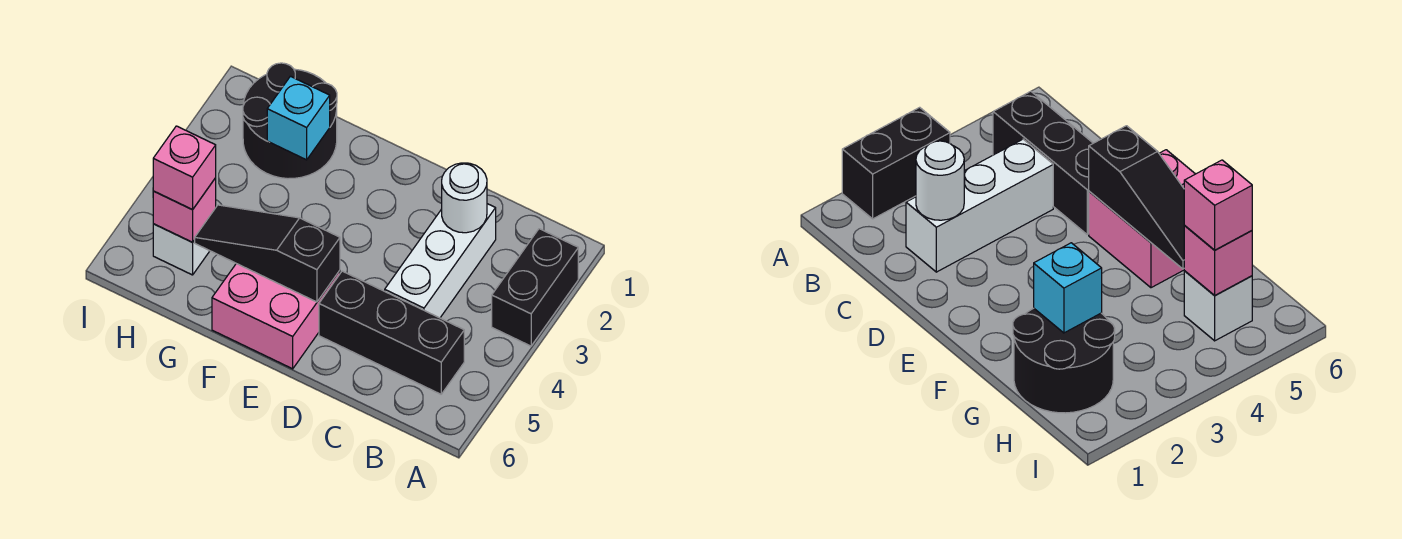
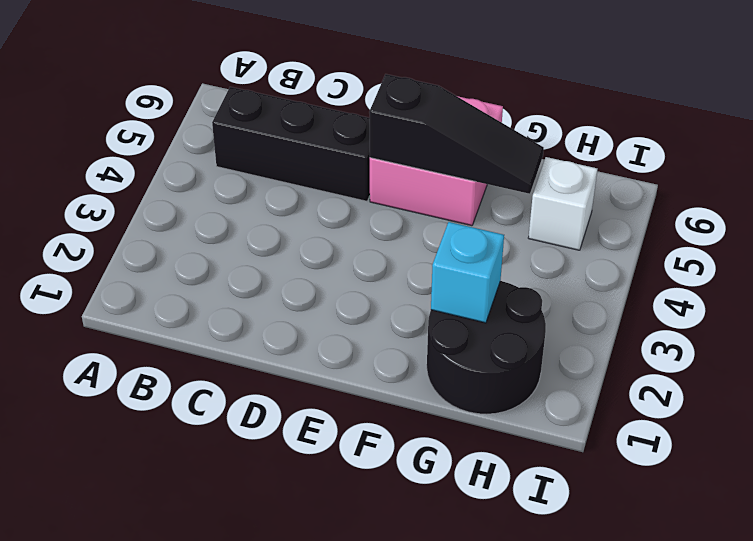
none -> black brick A2:A3 level 1
none -> white brick C2:C4 level 1

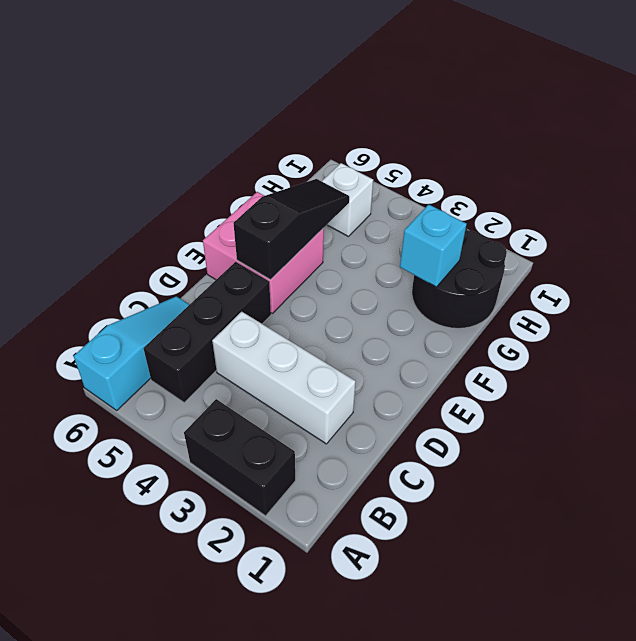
cyan slope A6:C6 level 1 top A -> none
none -> white round brick C2 level 2
none -> pink brick H5 level 2

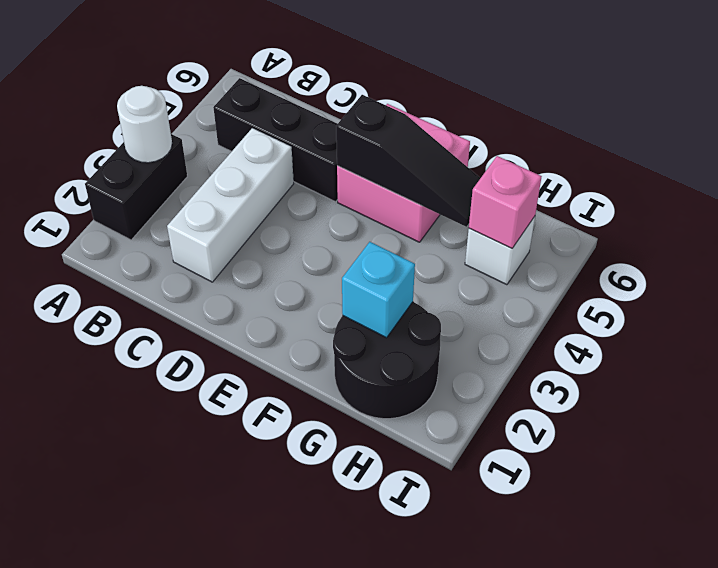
white round brick A3 level 2 -> white round brick C2 level 2
none -> pink brick H5 level 3

